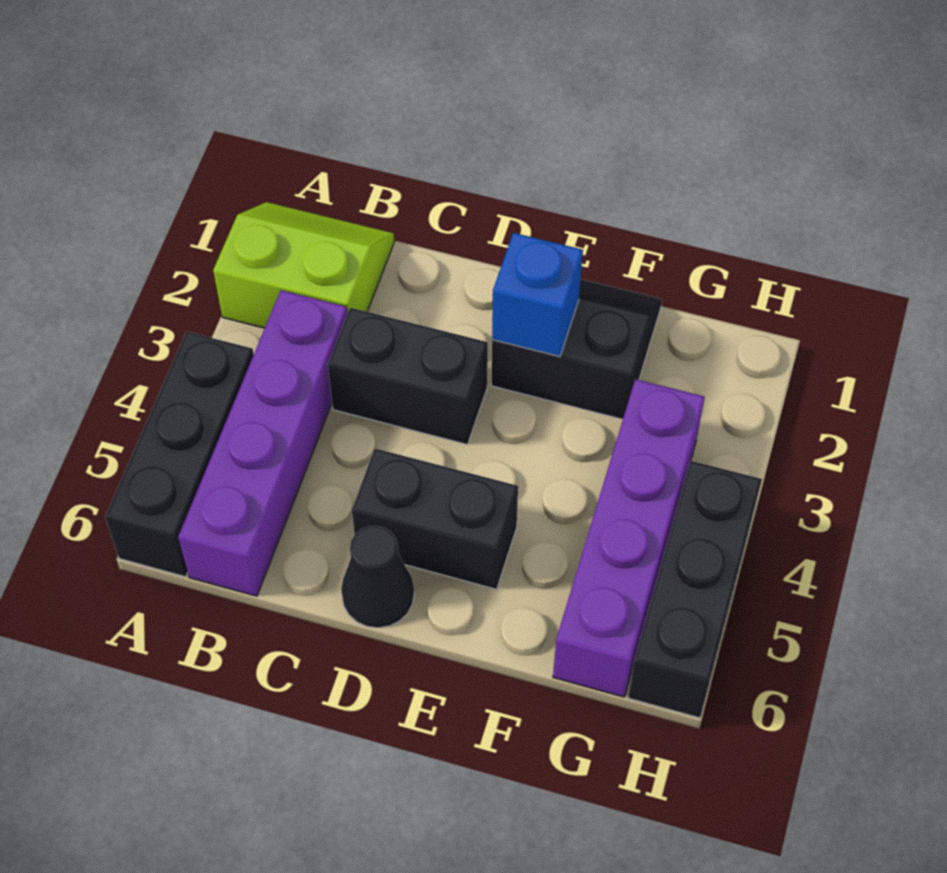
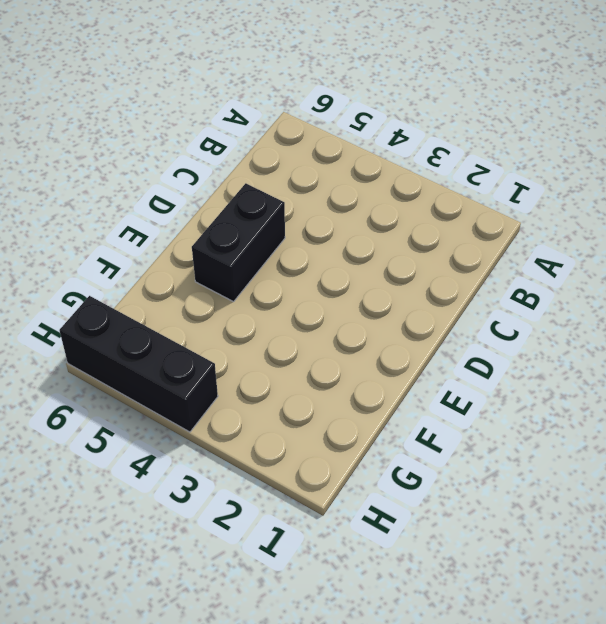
none -> lime slope A1:B2 level 1 top 2
none -> black brick A4:A6 level 1

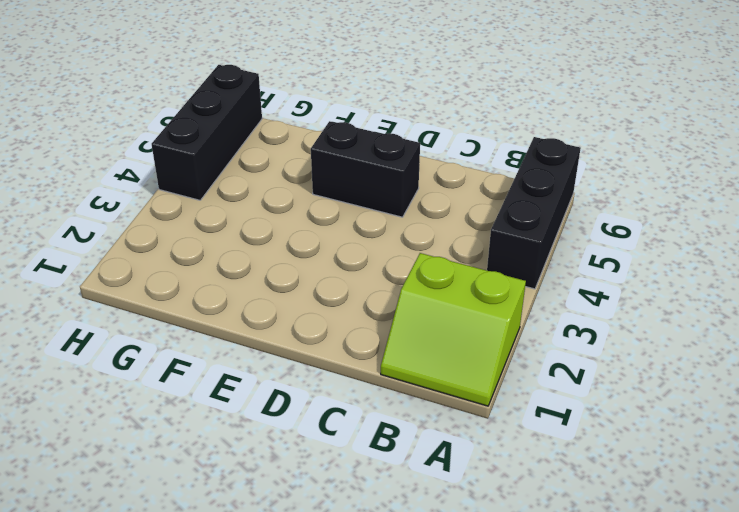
none -> purple brick B3:B6 level 1
none -> black brick C3:D3 level 1

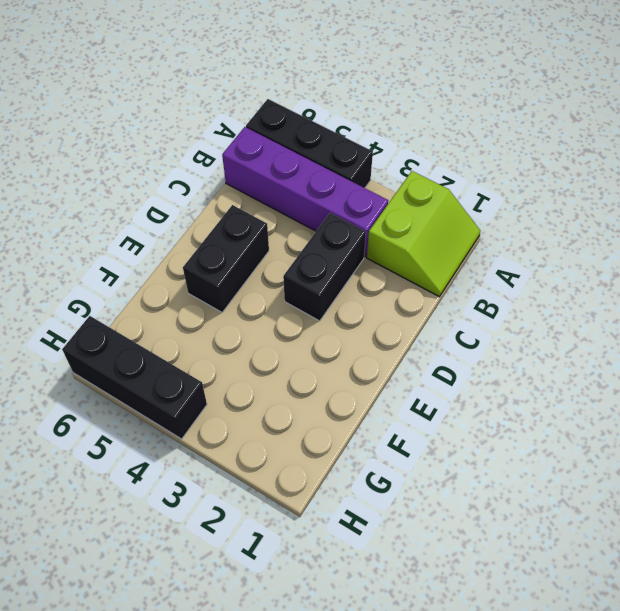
none -> black cone D6 level 1
none -> black slope E1:F2 level 1 top 2

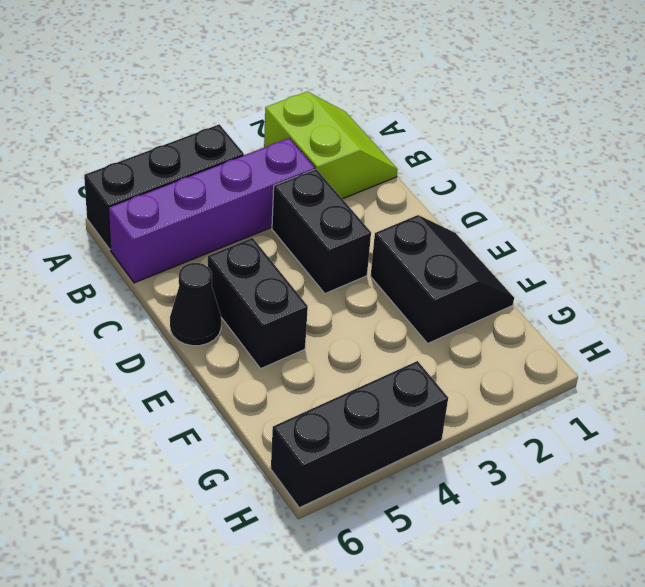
none -> purple brick G3:G6 level 1
none -> blue brick E2 level 2

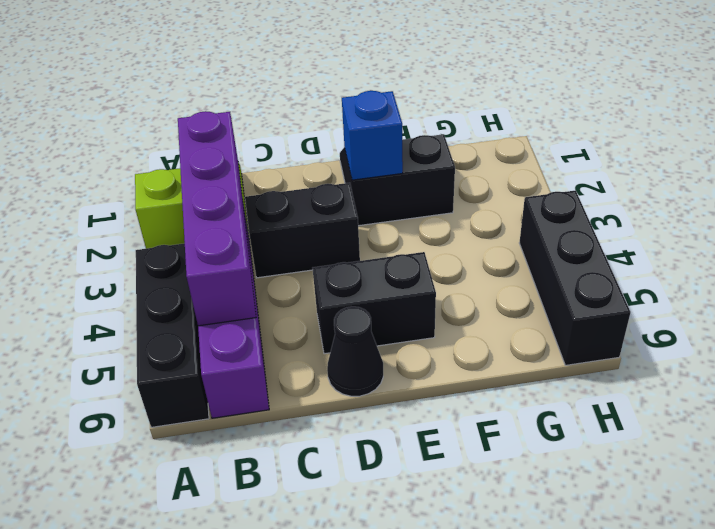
purple brick B2:B5 level 2 -> purple brick G3:G6 level 1

